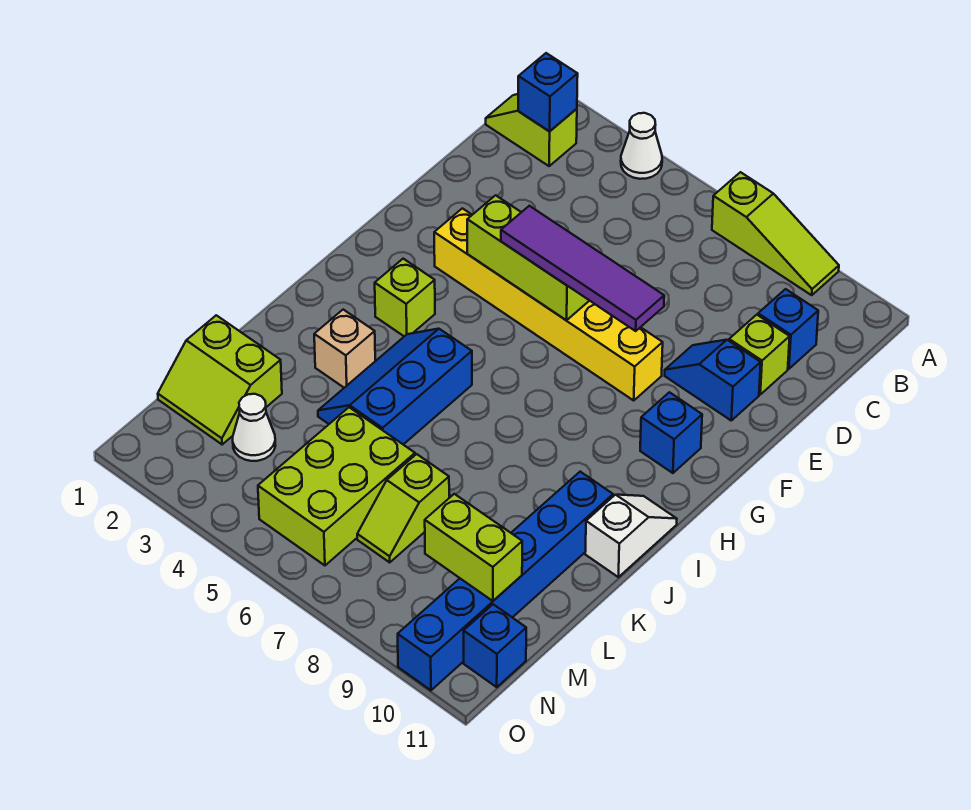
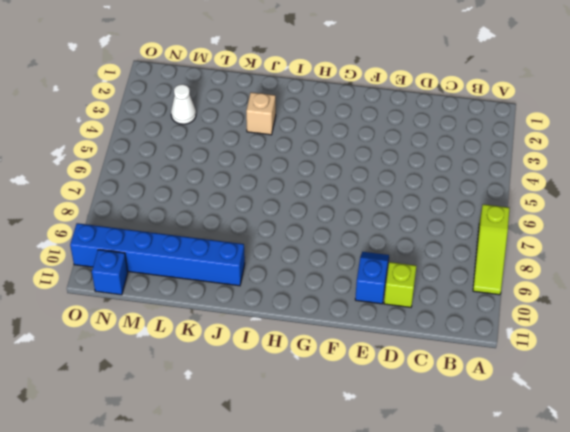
none -> white cone A4 level 1
none -> lime slope B1:B2 level 1 top 2
none -> blue brick C10 level 1

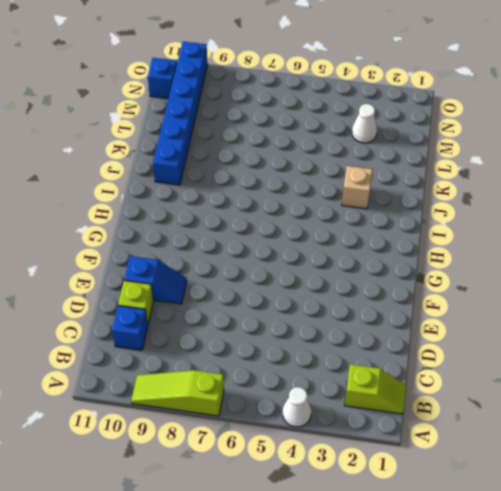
none -> yellow brick F3:F8 level 1
none -> blue brick G10 level 1
none -> lime brick H3 level 1

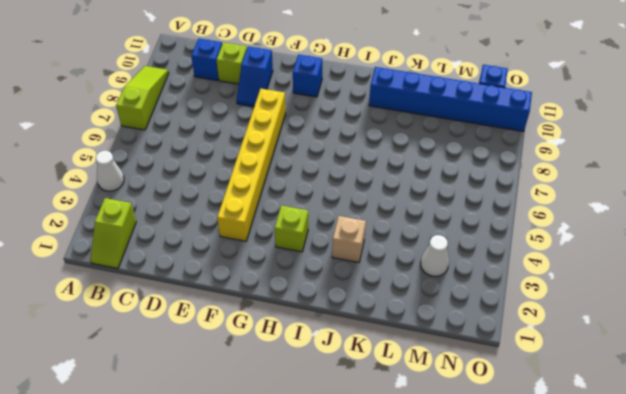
none -> blue slope I4:K5 level 1 top 5
none -> white slope I11:J11 level 1 top J
none -> lime slope L1:M2 level 1 top L

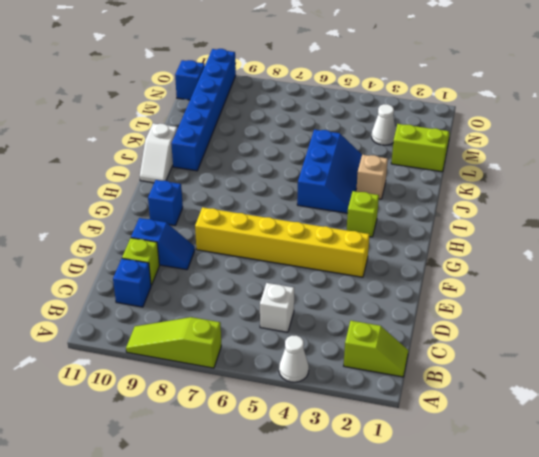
white brick C5 level 1 -> none
none -> lime brick L5:N6 level 1
none -> lime slope L7:M7 level 1 top L
none -> blue brick B2 level 2

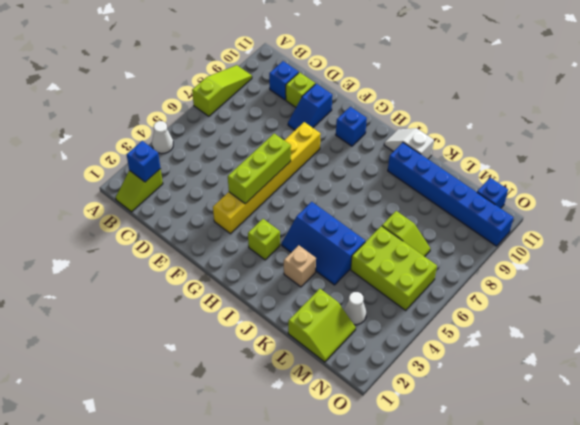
none -> lime brick M9:M10 level 2
none -> purple tile F5:F8 level 3

